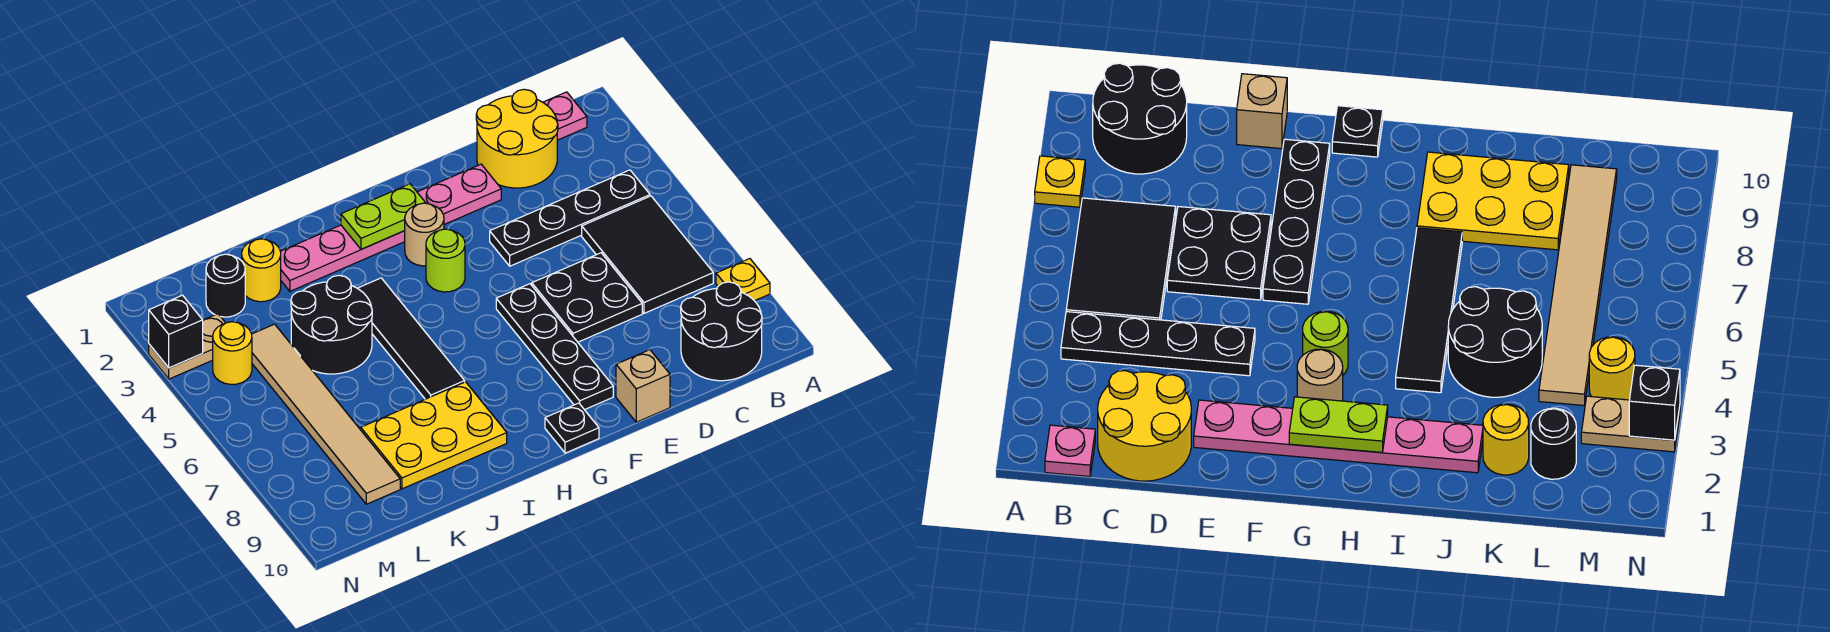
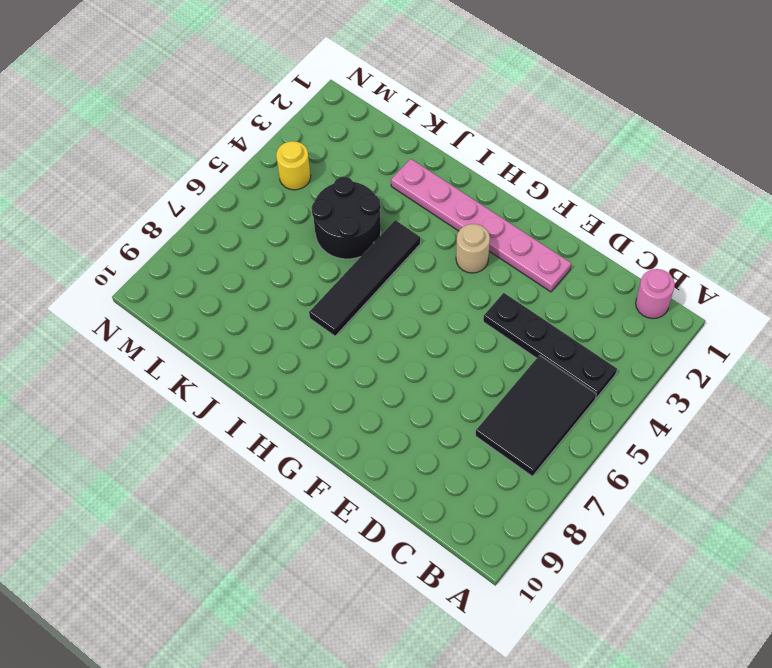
pink round brick B1 level 1 -> pink plate B1 level 1
none -> yellow plate A8 level 1
none -> black round brick B9:C10 level 1
none -> yellow round brick C1:D2 level 1

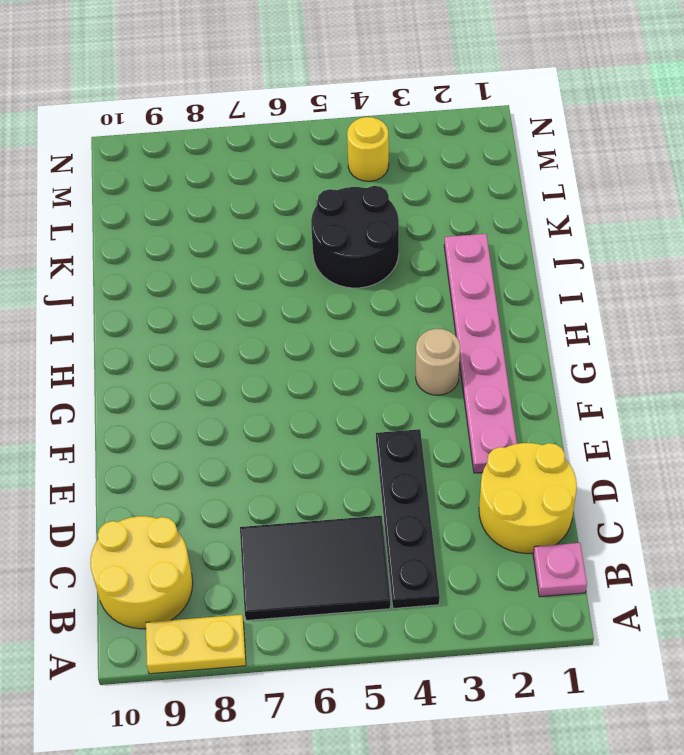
yellow plate A8:A9 level 1 -> yellow plate A8 level 1
yellow round brick B9:C10 level 1 -> black round brick B9:C10 level 1
none -> black plate D6:E7 level 1
none -> tan brick E10 level 1
none -> black plate F6:F9 level 1

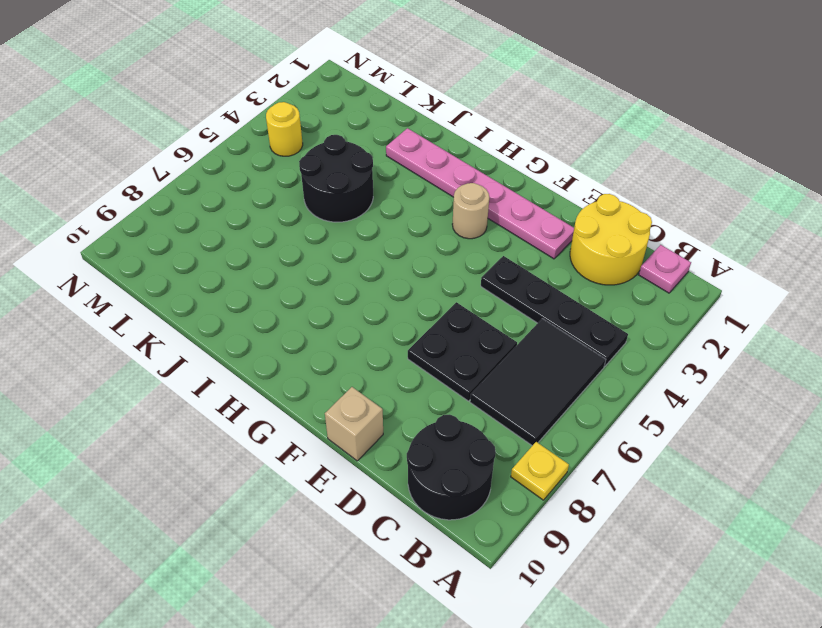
none -> black plate F6:F9 level 1
none -> lime round brick G4 level 1
none -> black plate G10 level 1

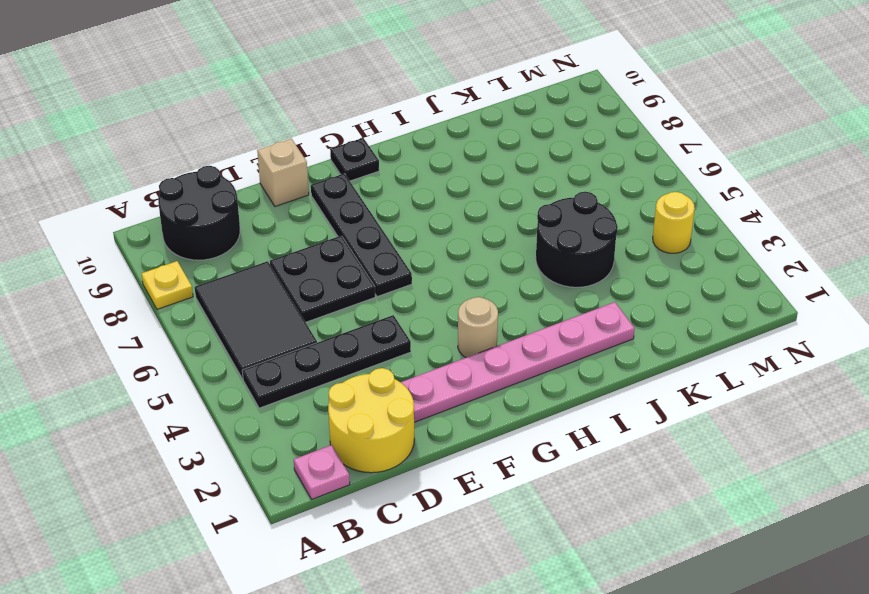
none -> lime round brick G4 level 1
none -> black tile I4:I7 level 1
none -> yellow plate I8:K9 level 1

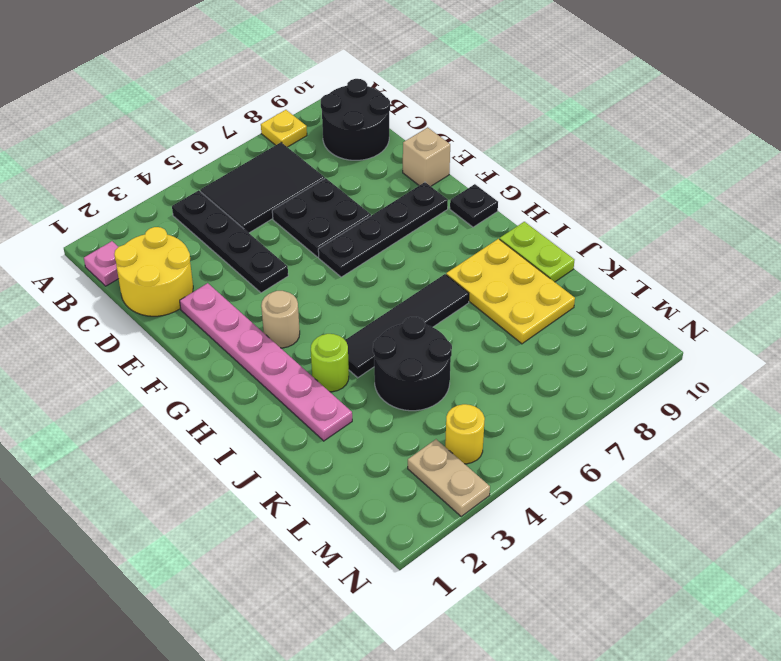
lime round brick I3 level 1 -> lime round brick G4 level 1
lime plate I10:J10 level 1 -> lime plate G2:H2 level 2
none -> yellow round brick K2 level 1
none -> black round brick L2 level 1
none -> tan tile L4:L9 level 1

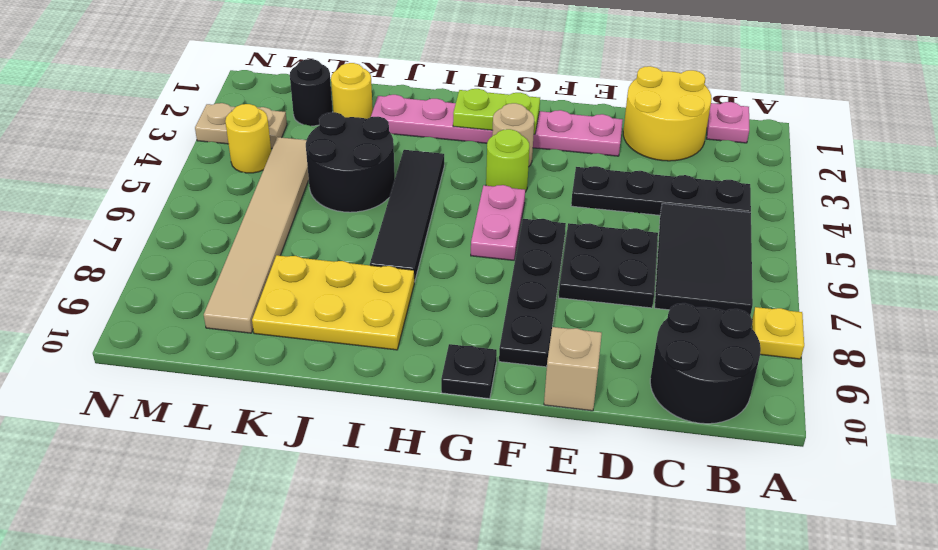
pink plate G5:G6 level 1 -> none
none -> black brick N3 level 2

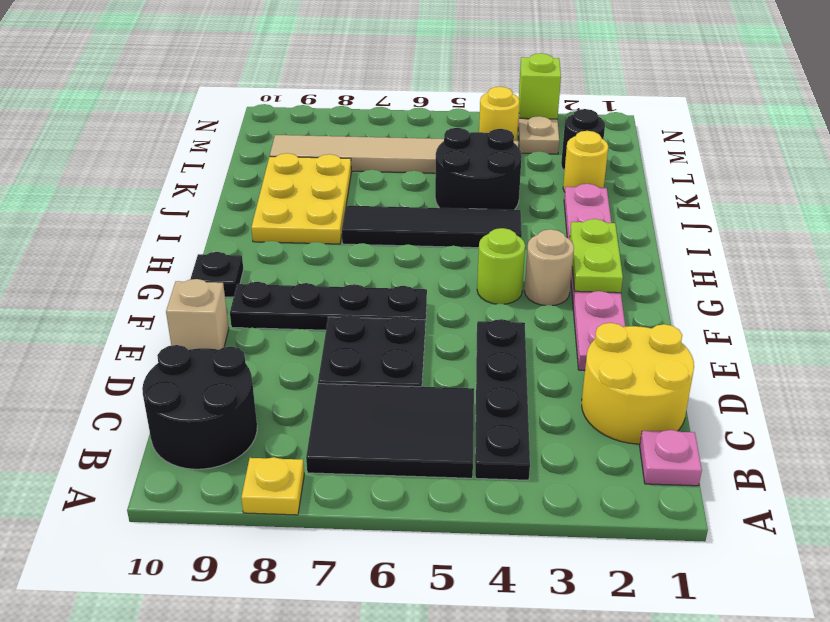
lime brick N3 level 2 -> black brick N3 level 2

